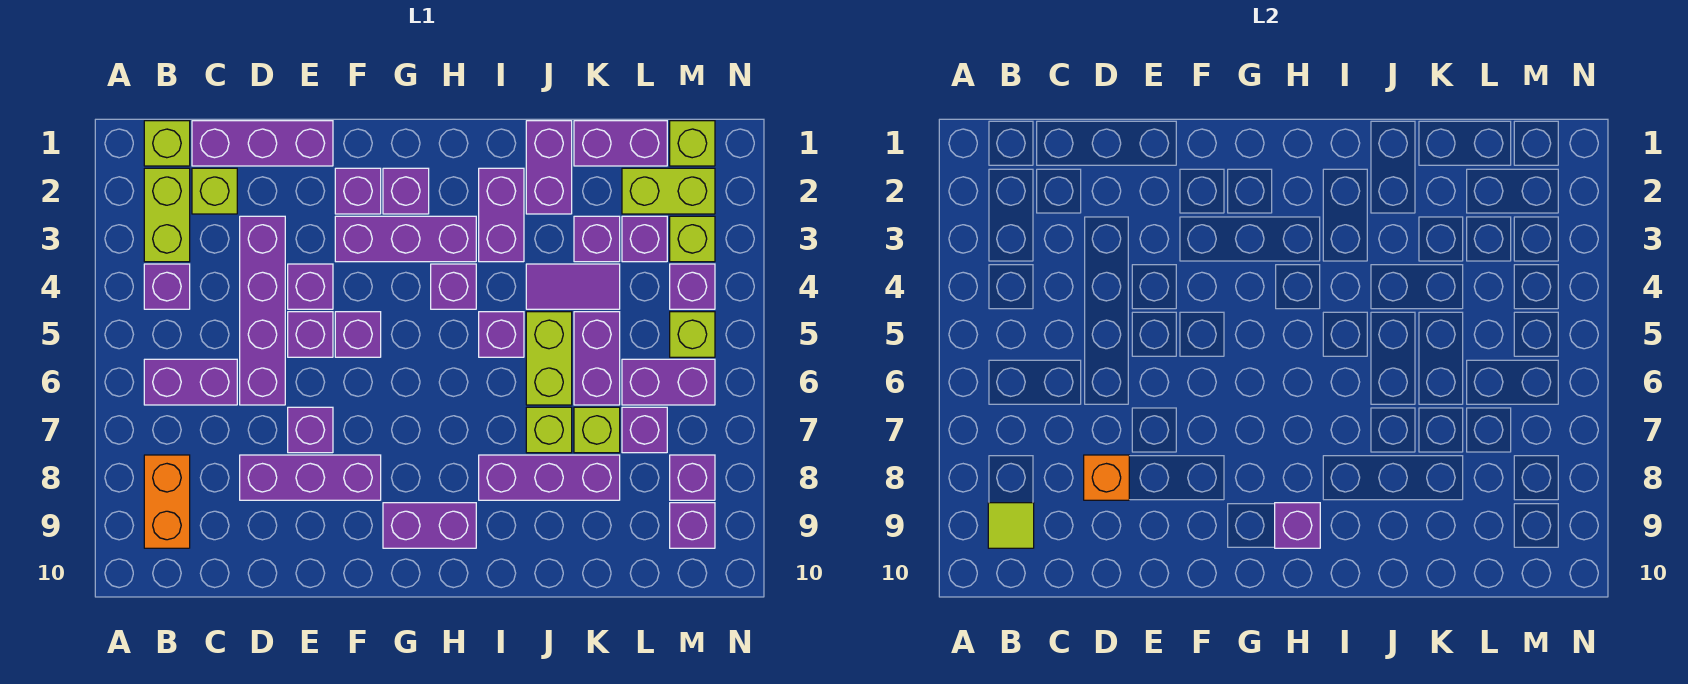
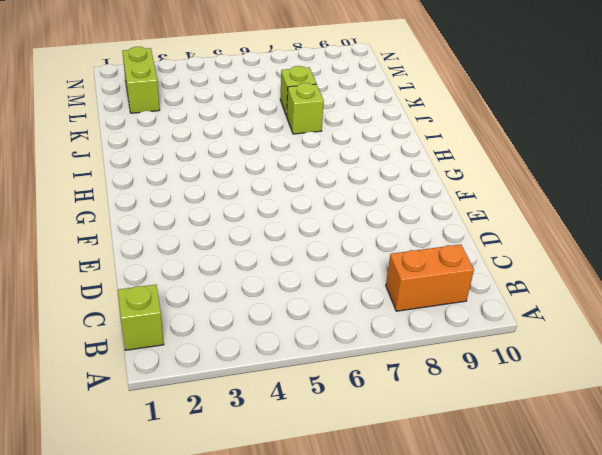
none -> lime brick B2:B3 level 1
none -> purple brick B4 level 1
none -> purple brick B6:C6 level 1
none -> purple brick C1:E1 level 1

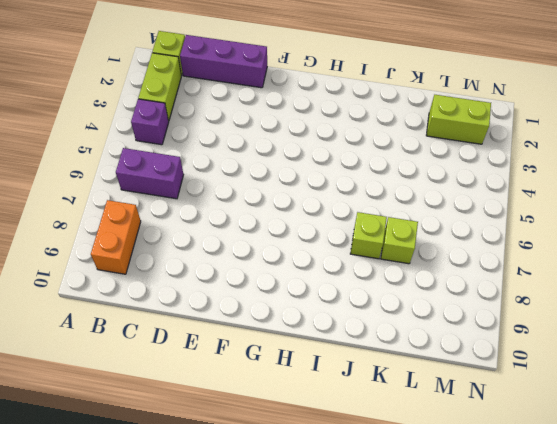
none -> lime brick C2 level 1
none -> purple brick D3:D6 level 1
none -> purple brick D8:F8 level 1
none -> purple brick E4 level 1

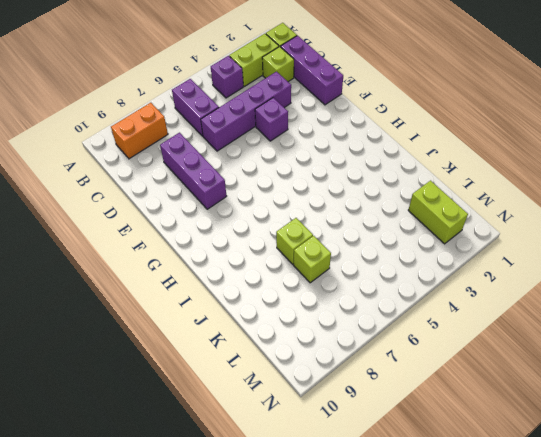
none -> purple brick E5 level 1
none -> purple brick E7 level 1
none -> purple brick F2 level 1
none -> purple brick F3:H3 level 1

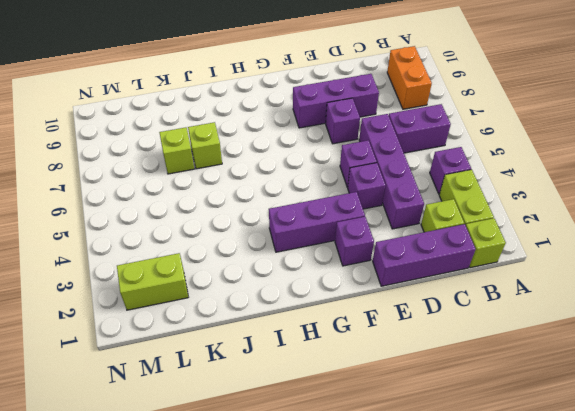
none -> purple brick F5 level 1
none -> purple brick G2 level 1
none -> purple brick G9:H9 level 1
none -> purple brick H4 level 1

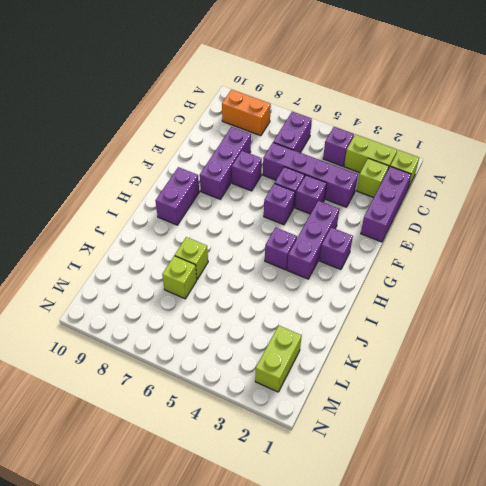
none -> purple brick F2 level 1
none -> purple brick I2:I3 level 1
none -> purple brick I5 level 1
none -> purple brick I8:K8 level 1

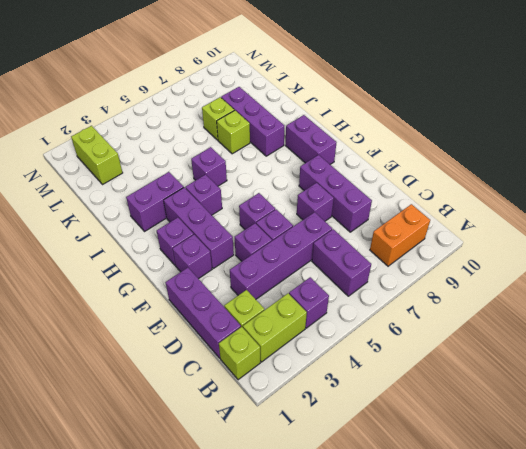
none -> purple brick J1:J2 level 1
none -> purple tile J4:K4 level 1
none -> lime brick J5:J6 level 1
none -> purple brick K1:L1 level 1

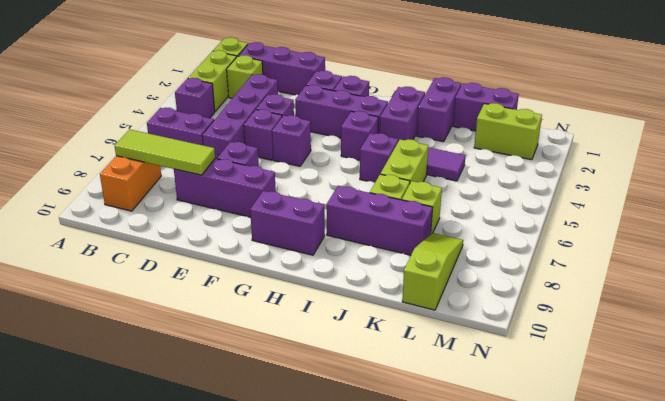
lime tile B8:D8 level 2 -> orange brick D8 level 2
lime slope L8:L10 level 1 top 10 -> none
none -> purple brick K3 level 1
none -> purple brick K5:K6 level 1
none -> purple brick L3 level 1
none -> purple brick L6:M6 level 1

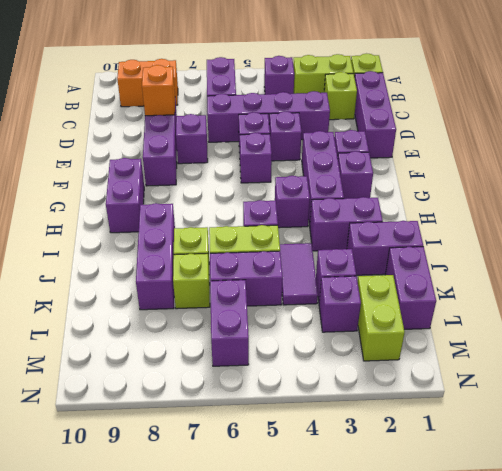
none -> purple brick L7 level 1
none -> lime brick M1 level 1
none -> lime brick M3 level 1
none -> purple brick M4 level 1

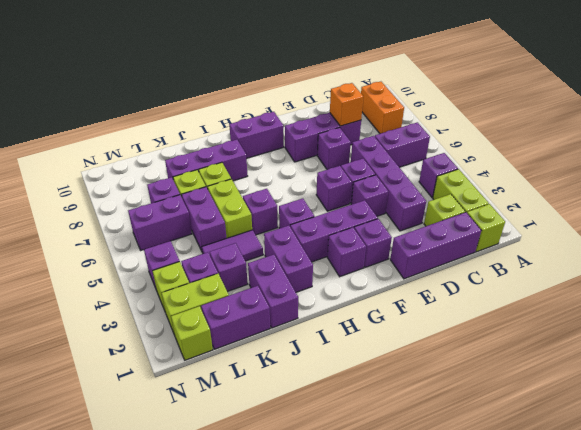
none -> lime brick M5 level 1
none -> purple brick M8 level 1
none -> purple brick M9 level 1
none -> lime tile B9 level 2

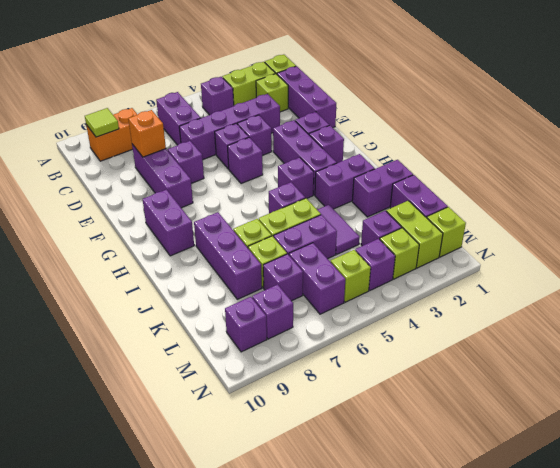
none -> purple brick K3 level 1
none -> purple brick H9 level 2

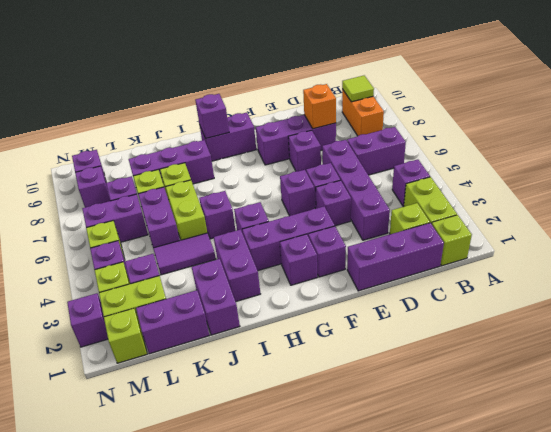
purple brick N2 level 1 -> purple brick K3 level 1

